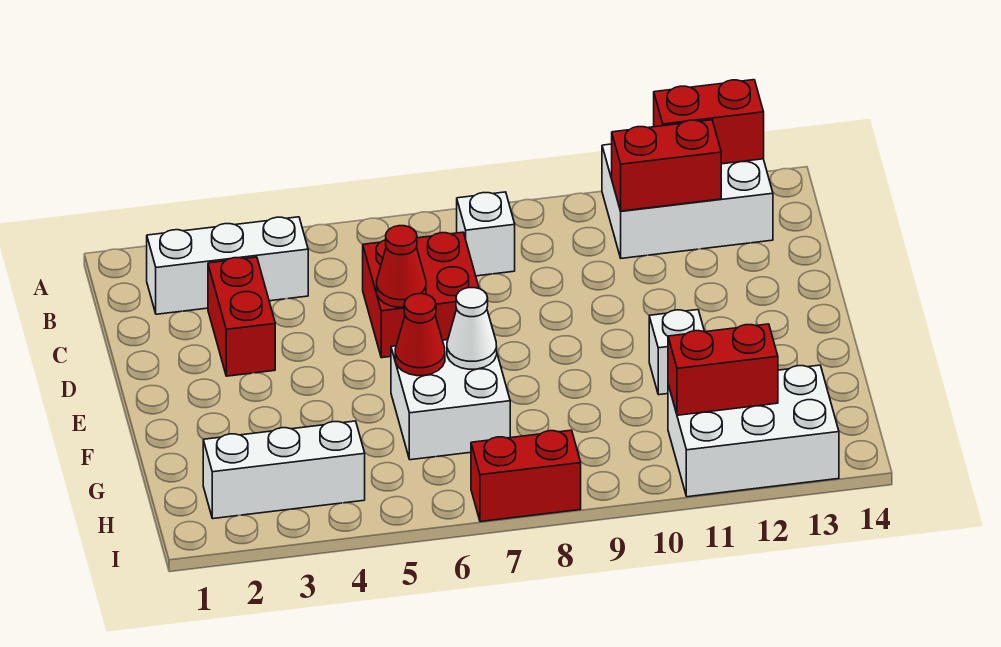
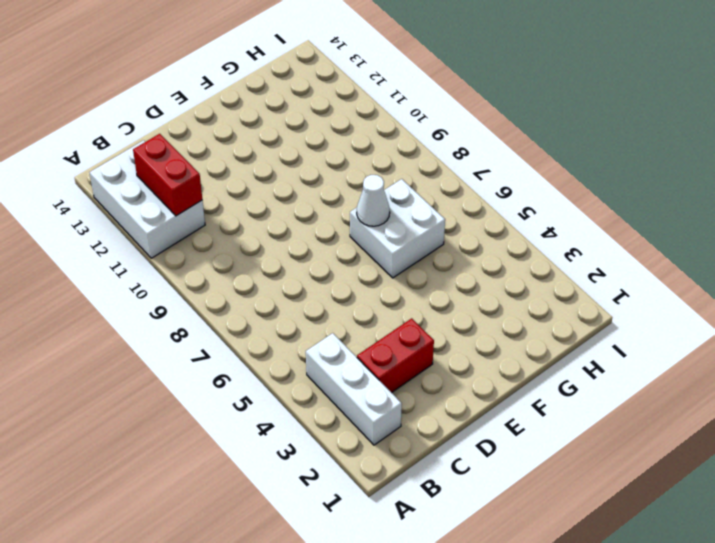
none -> white brick B8 level 1
none -> red brick C6:D7 level 1
none -> white brick F11 level 1

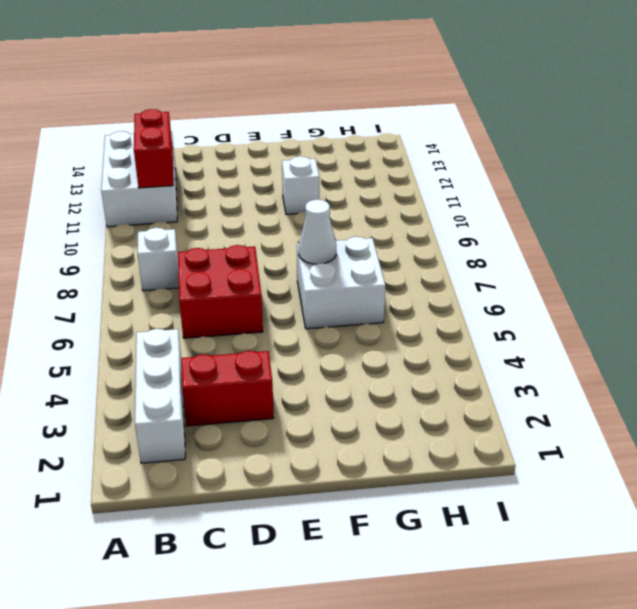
none -> white brick H2:H4 level 1
none -> white brick H11:I13 level 1
none -> red brick I7:I8 level 1

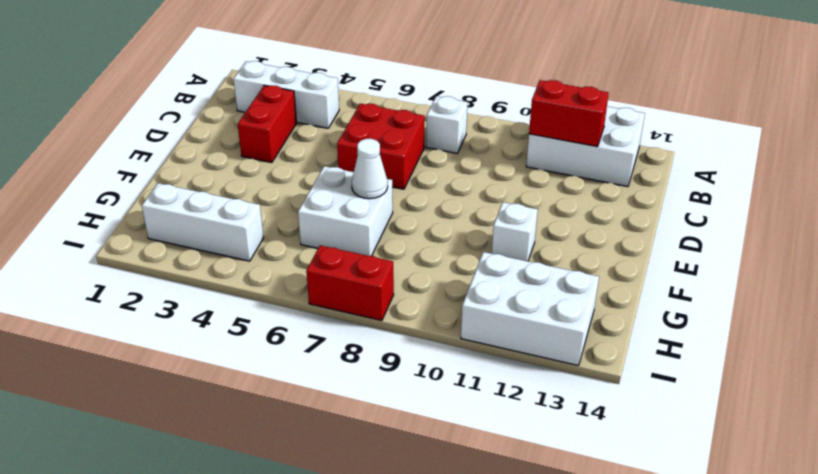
none -> red brick A12:A13 level 2
none -> red cone D6 level 2
none -> red cone F6 level 2

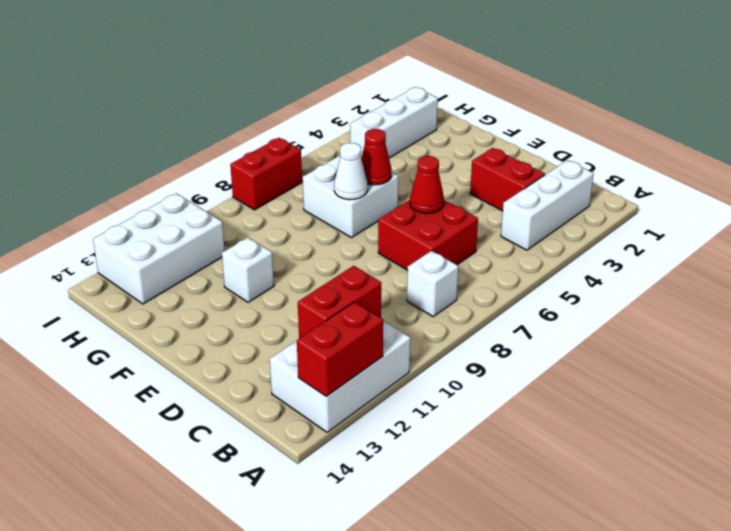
none -> red brick H11:H12 level 2

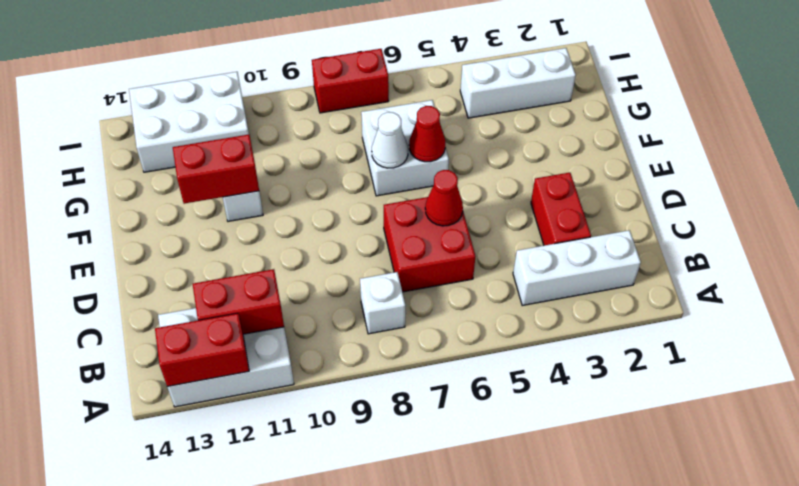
red brick F11:F12 level 2 -> red brick H11:H12 level 2

